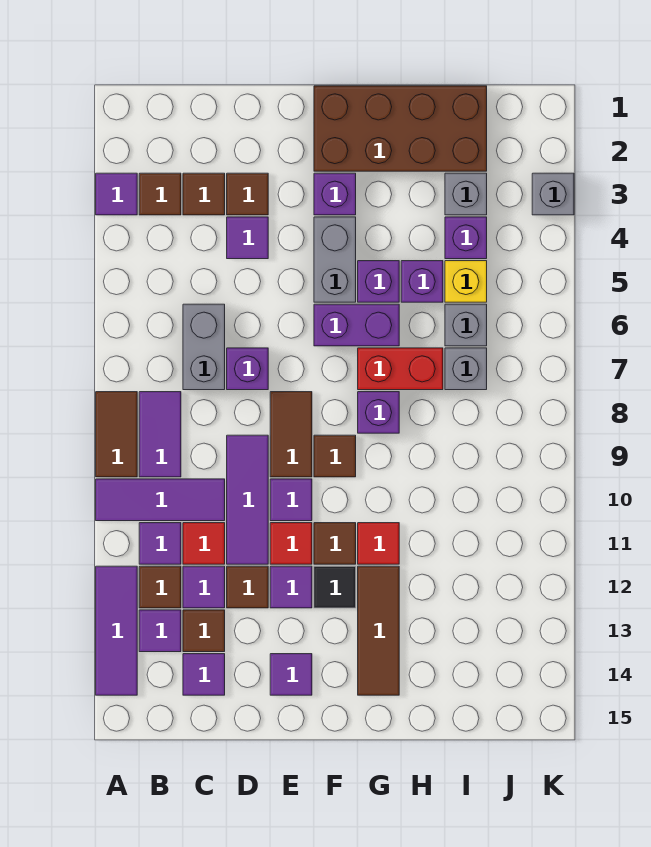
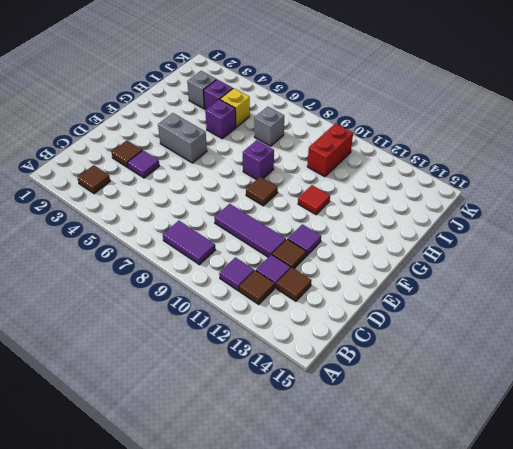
red brick I10:J10 level 1 -> red brick G7:H7 level 1
none -> purple tile A3 level 1
none -> brown tile A8:A9 level 1
none -> purple tile A10:C10 level 1
none -> purple tile A12:A14 level 1

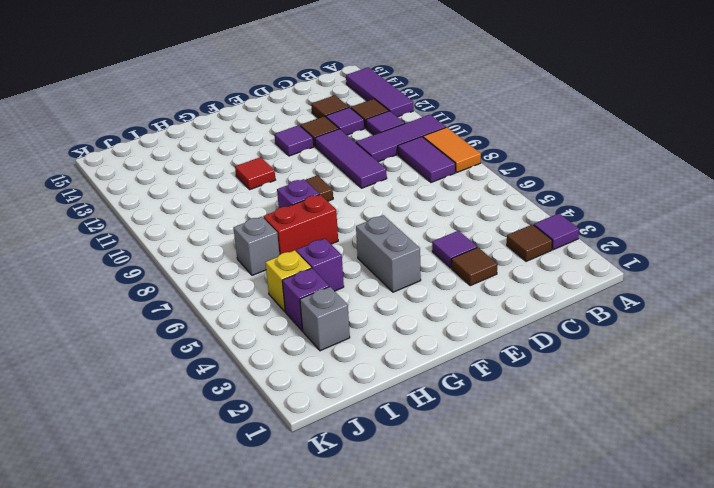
orange tile A8:A9 level 1 -> brown tile A8:A9 level 1
none -> purple tile B13 level 1
none -> brown tile C3 level 1
none -> grey brick C6:C7 level 1
none -> red tile C11 level 1

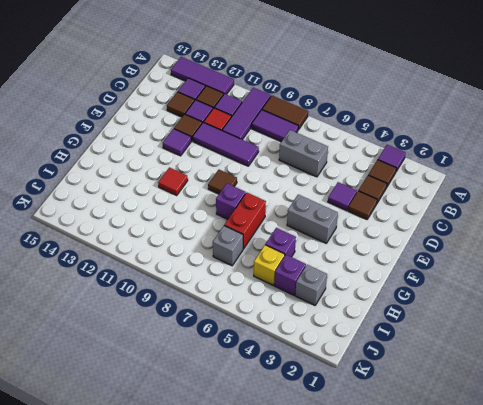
none -> purple tile C14 level 1
none -> purple brick D7 level 1
none -> brown tile E8:E9 level 1
none -> purple tile E10 level 1

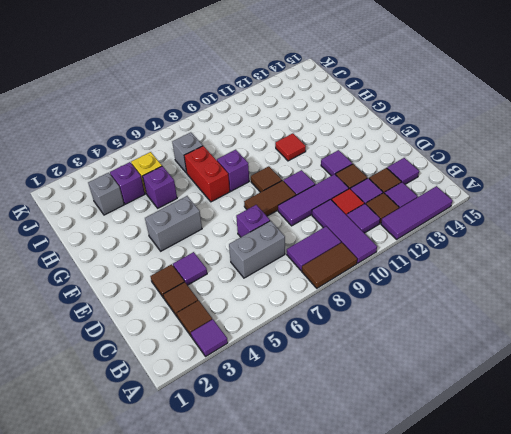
none -> red tile E11 level 1
none -> purple tile E14 level 1
none -> brown brick F1:I2 level 1
none -> purple brick F3 level 1

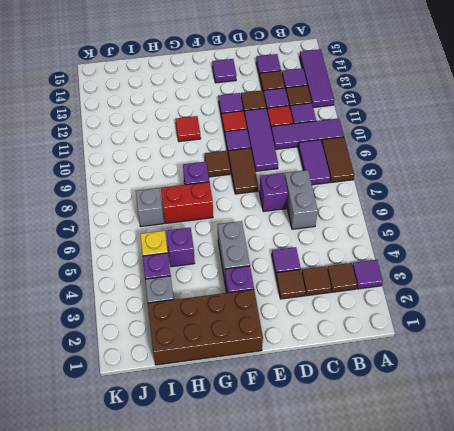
none -> purple brick F6:G6 level 1
none -> brown tile F11 level 1
none -> black tile F12 level 1
none -> purple brick G5 level 1

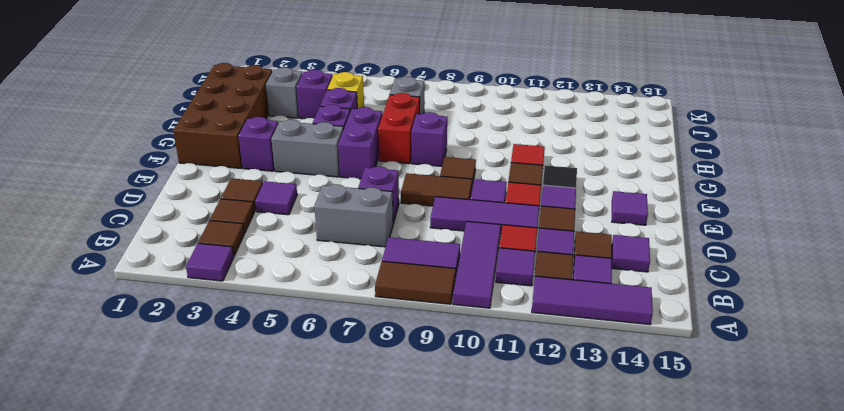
none -> brown tile G12:G14 level 1
none -> grey brick I6 level 1
none -> grey brick K3 level 1

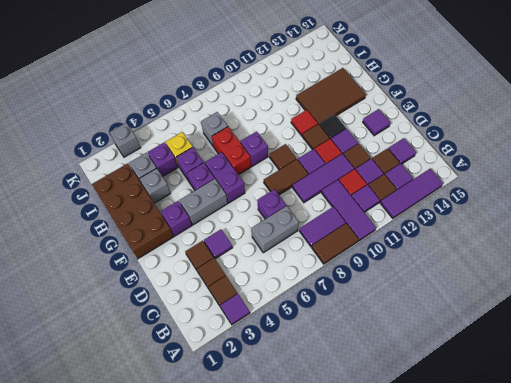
brown tile G12:H14 level 1 -> brown tile G12:G14 level 1
grey brick H3 level 1 -> grey brick I6 level 1

